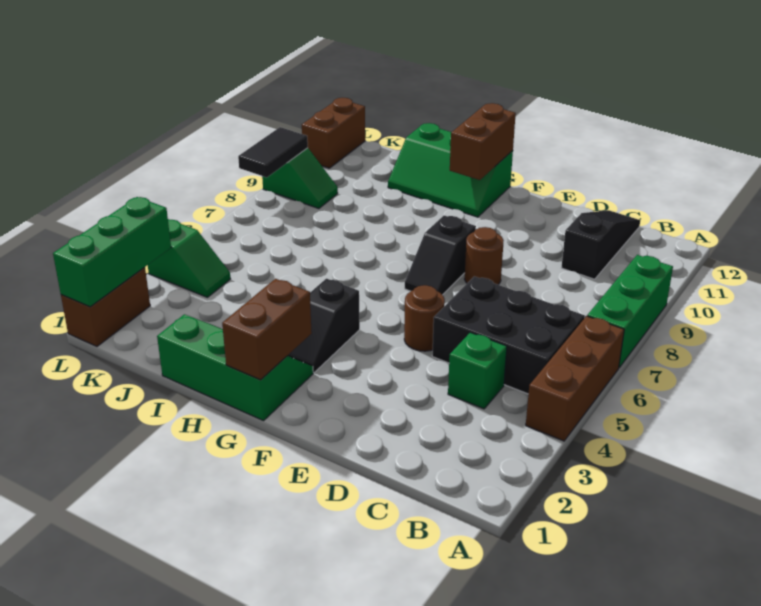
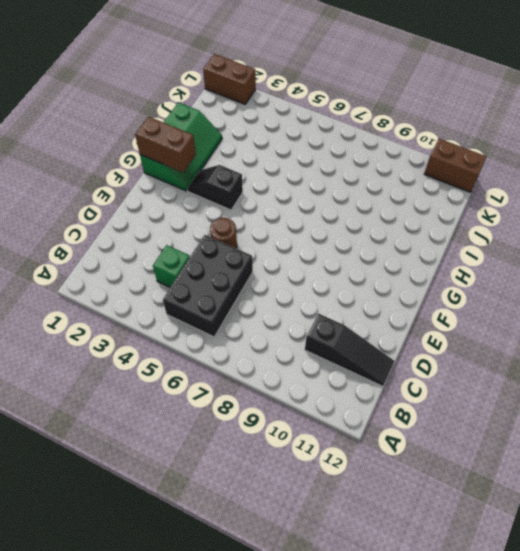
none -> brown brick A4:A6 level 1
none -> green brick A7:A9 level 1
none -> brown round brick E8 level 1

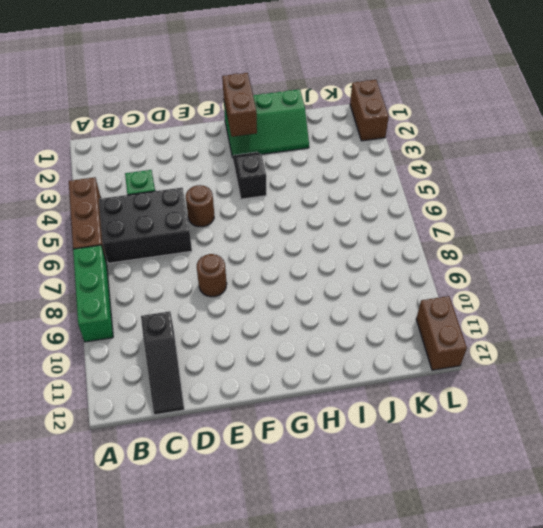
none -> black slope F7:F8 level 1 top 8
none -> green slope G11:I12 level 1 top 12
none -> green slope K4:L4 level 1 top L

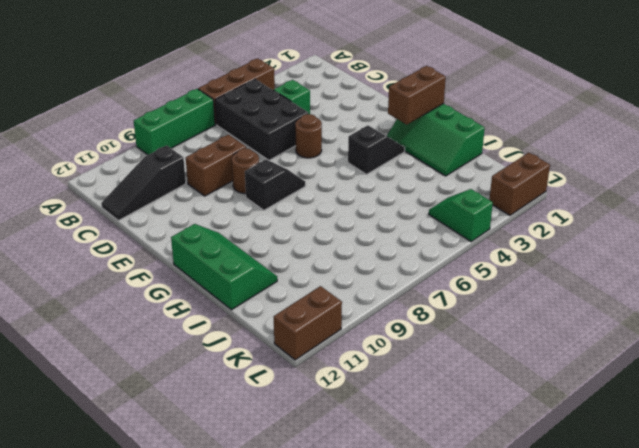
brown brick D8:D9 level 1 -> brown brick G11:G12 level 2
none -> green slope K9:L9 level 1 top L
none -> green brick L1:L3 level 2
none -> black tile L8:L9 level 2

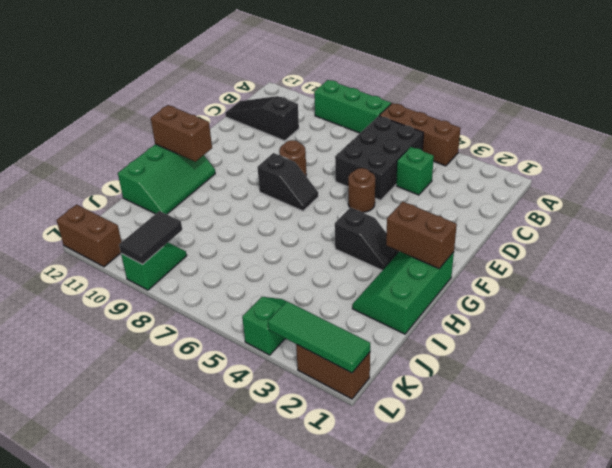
black tile K9:L9 level 2 -> black tile L8:L9 level 2
green tile L1:L3 level 2 -> green brick L1:L3 level 2

